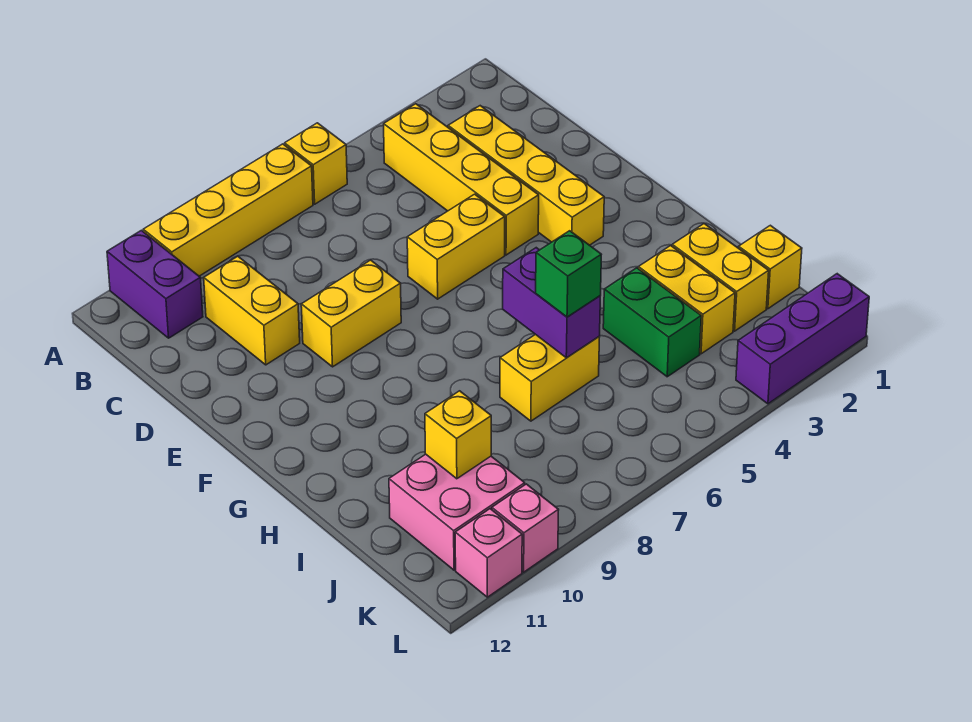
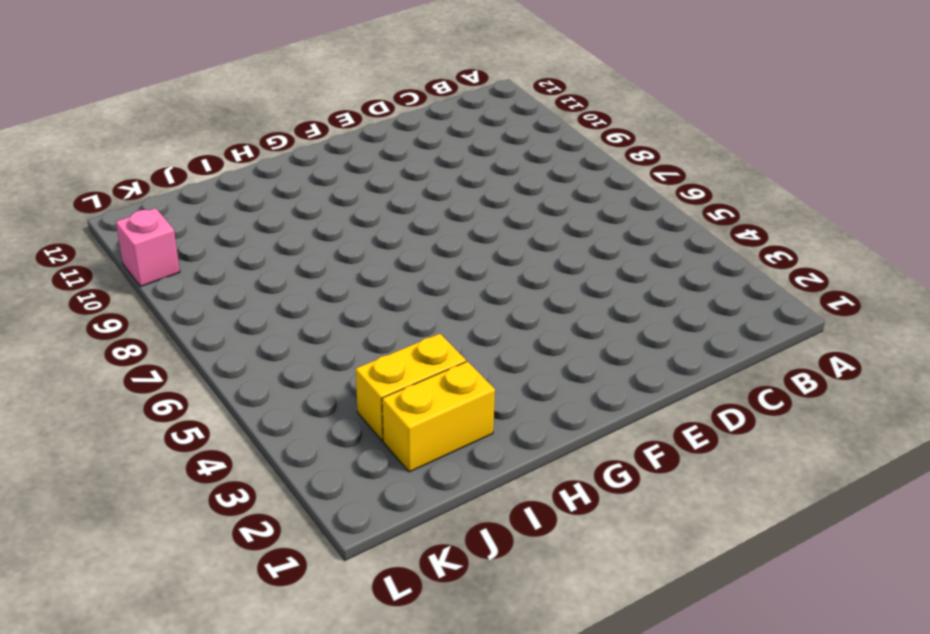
none -> yellow brick A6 level 1
none -> yellow brick A7:A10 level 1
none -> purple brick A11:B11 level 1

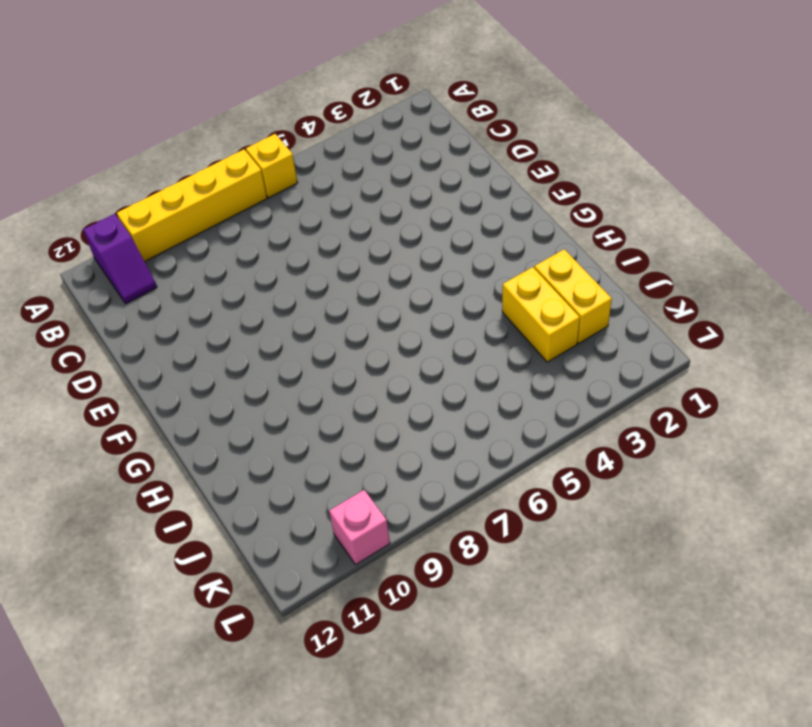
purple slope A11:B11 level 1 top A -> purple brick A11:B11 level 1
none -> yellow brick B4:E4 level 1
none -> yellow brick C3:F3 level 1
none -> yellow brick C10:D10 level 1

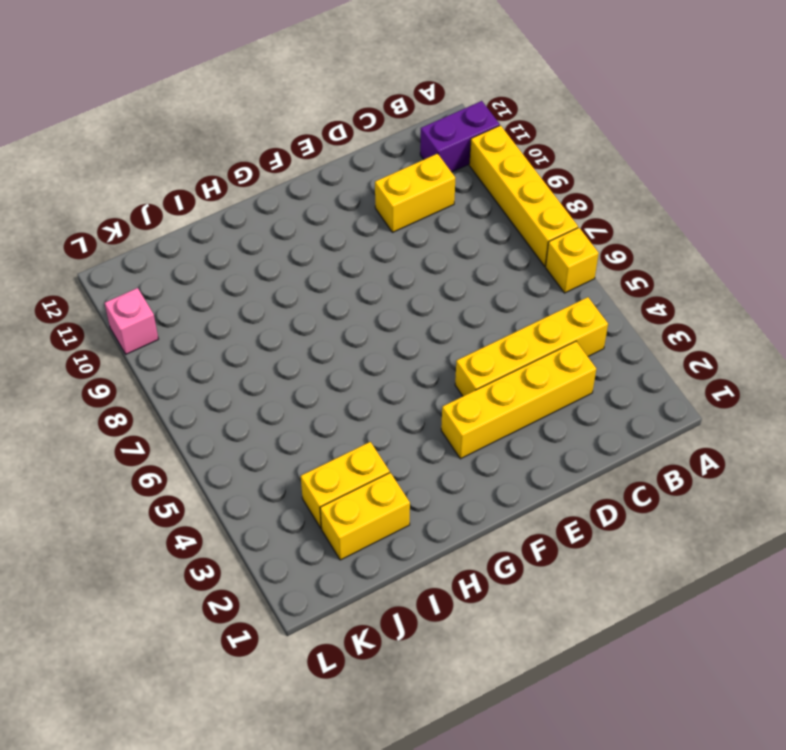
none -> yellow brick E5:E6 level 1
none -> yellow brick E8:E9 level 1
none -> green brick I4:J4 level 1

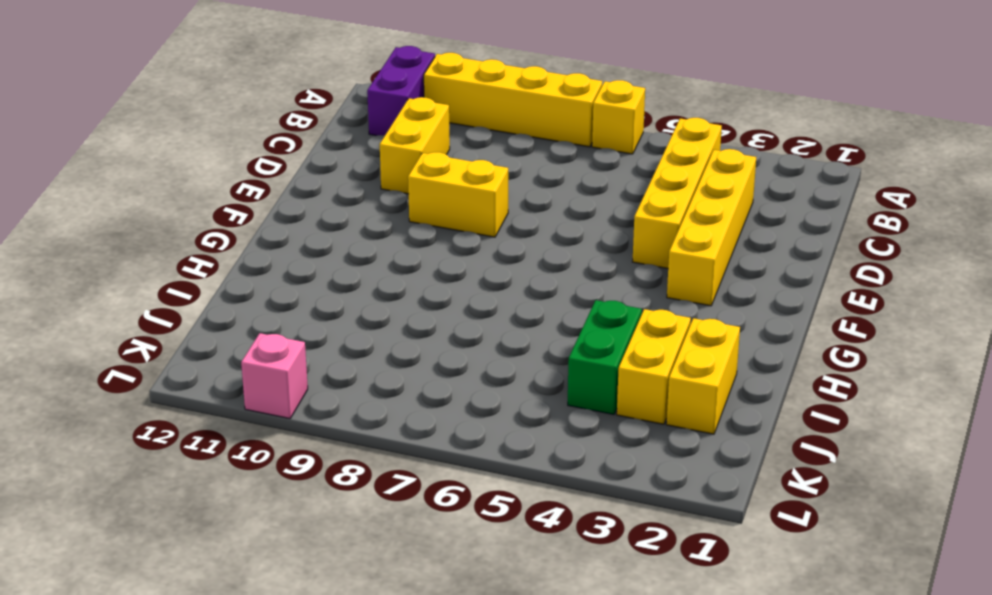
none -> yellow brick E5:E6 level 1
none -> yellow brick I6:I7 level 1
none -> yellow brick J1 level 1

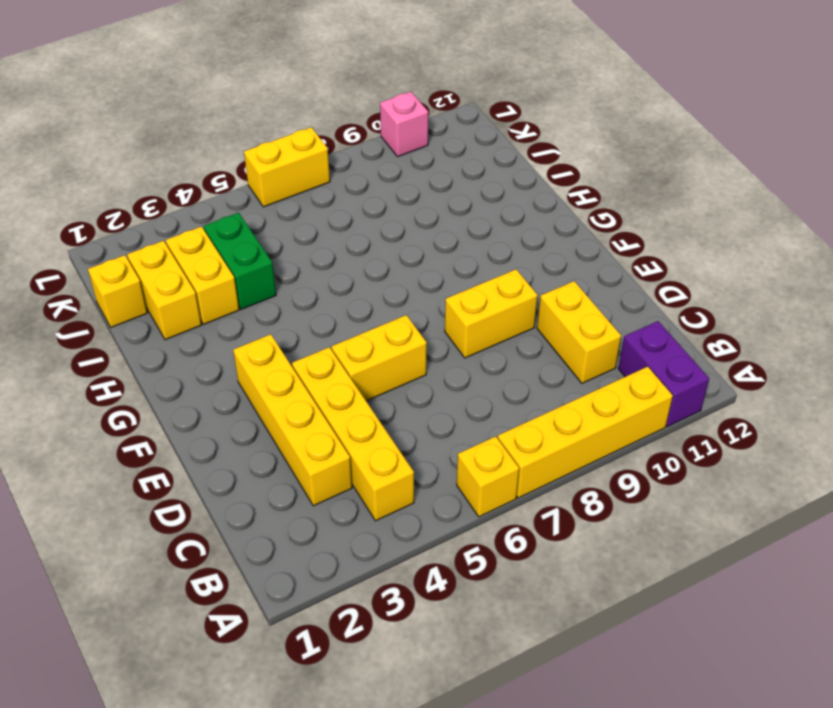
yellow brick L6:L7 level 1 -> yellow brick I6:I7 level 1
none -> pink brick J10:K11 level 1
none -> purple brick L1:L3 level 1
none -> pink brick L11 level 1

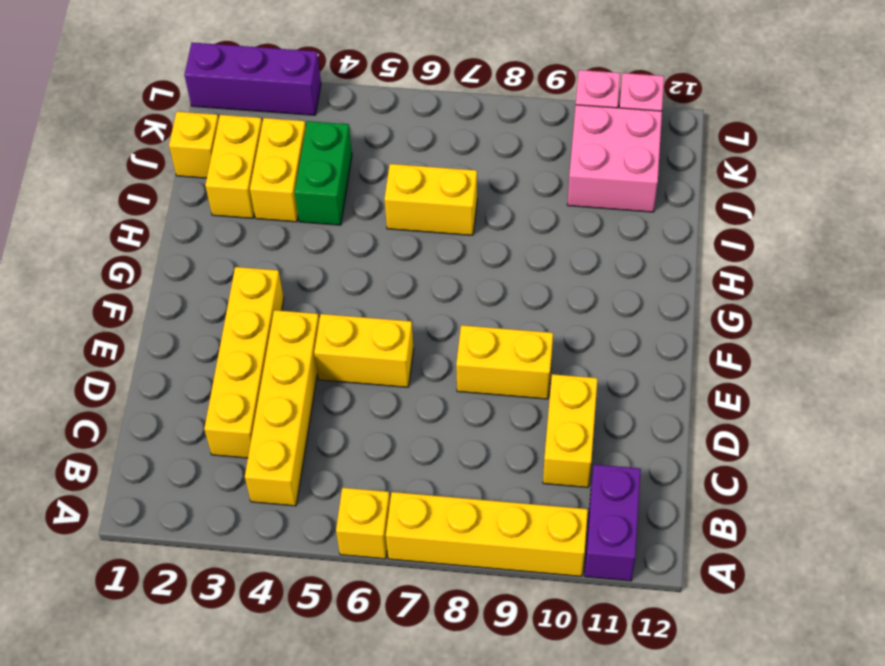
none -> purple brick H6:I6 level 2
none -> yellow brick J10 level 2
none -> green brick I6 level 3

